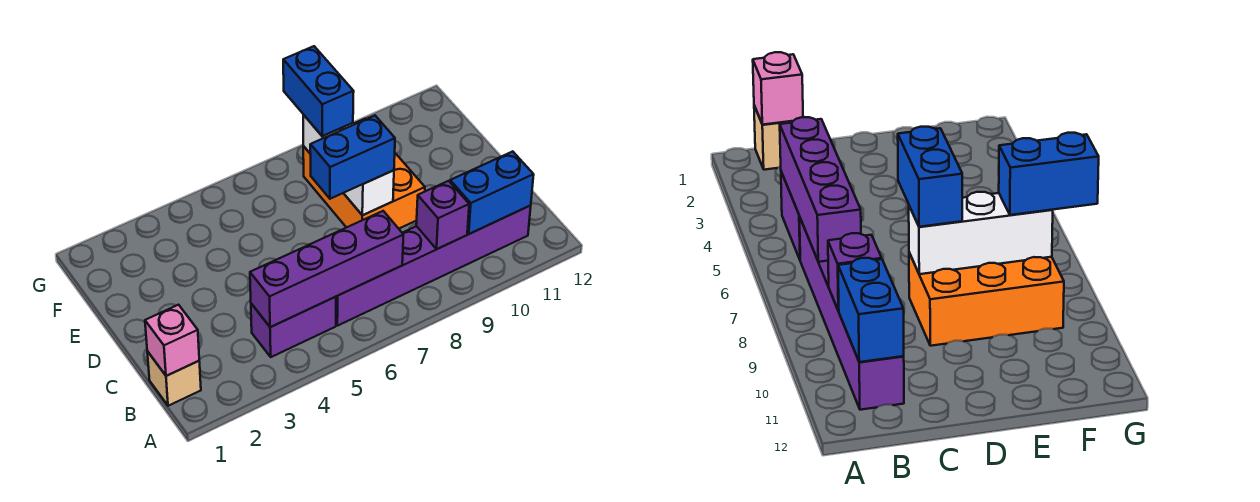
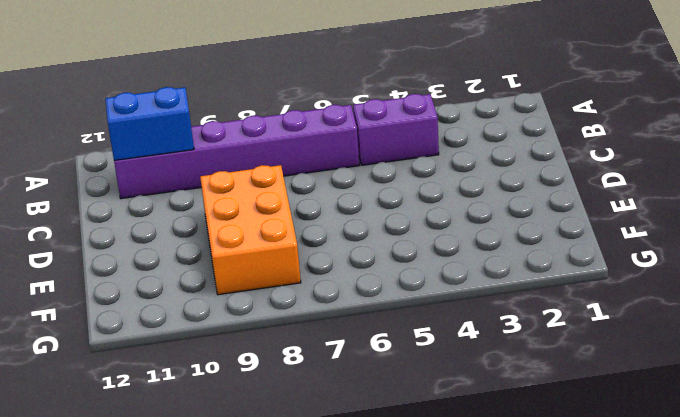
none -> tan brick B1 level 1
none -> pink brick B1 level 2

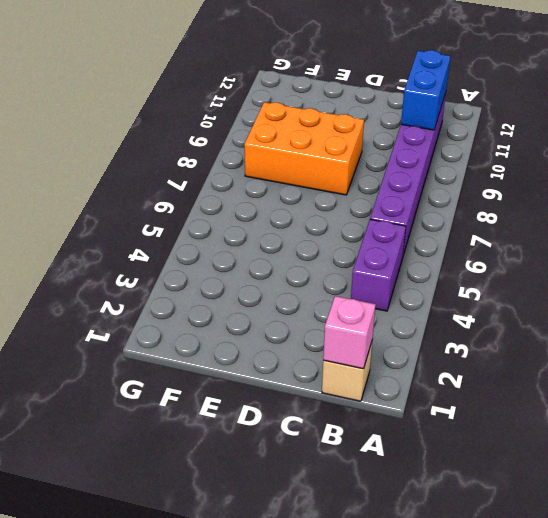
none -> purple brick B4:B7 level 2
none -> purple brick B9 level 2

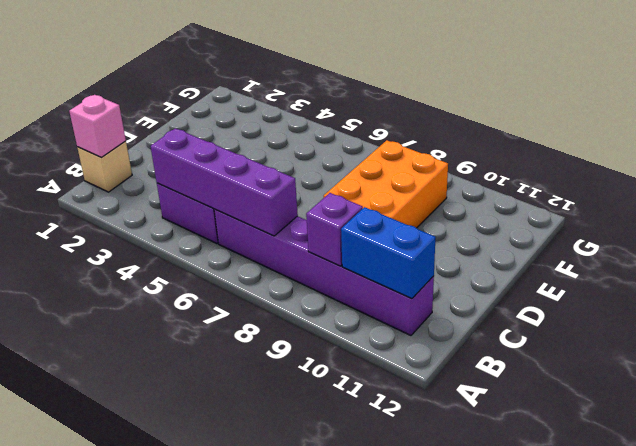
none -> white brick D8:F8 level 2
none -> blue brick D7:D8 level 3

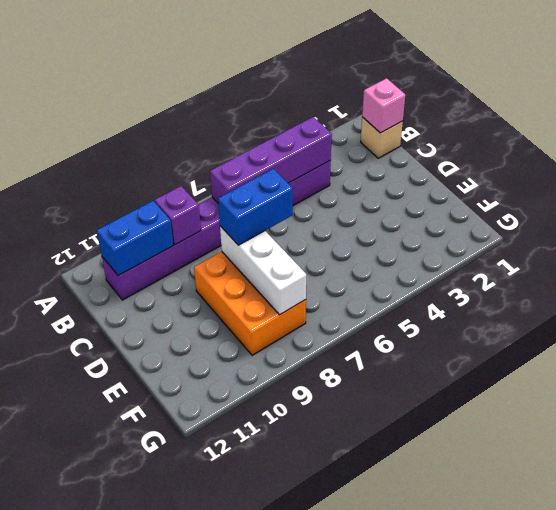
none -> blue brick F8:G8 level 3

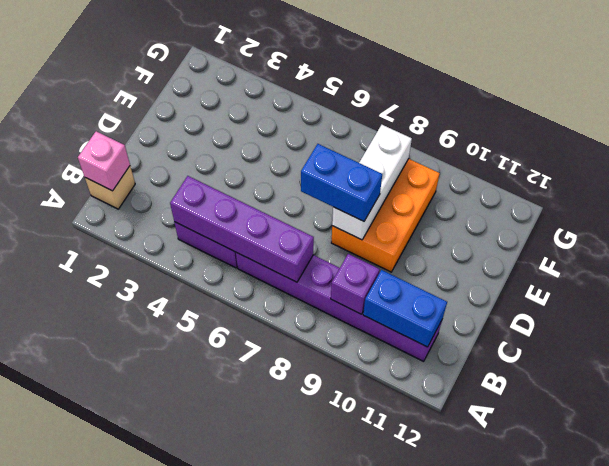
none -> blue brick F8:G8 level 3

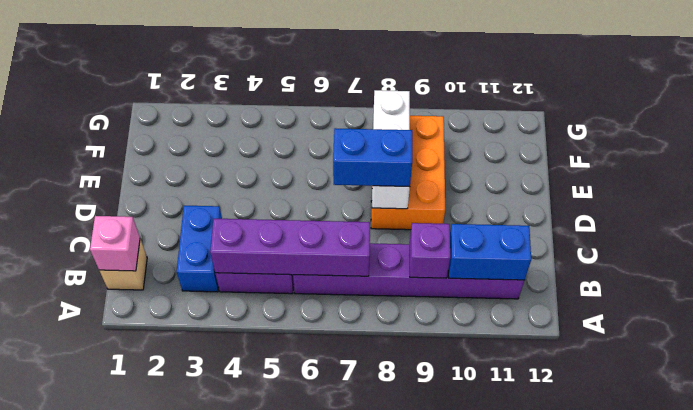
blue brick B3:C3 level 1 -> blue brick F8:G8 level 3

